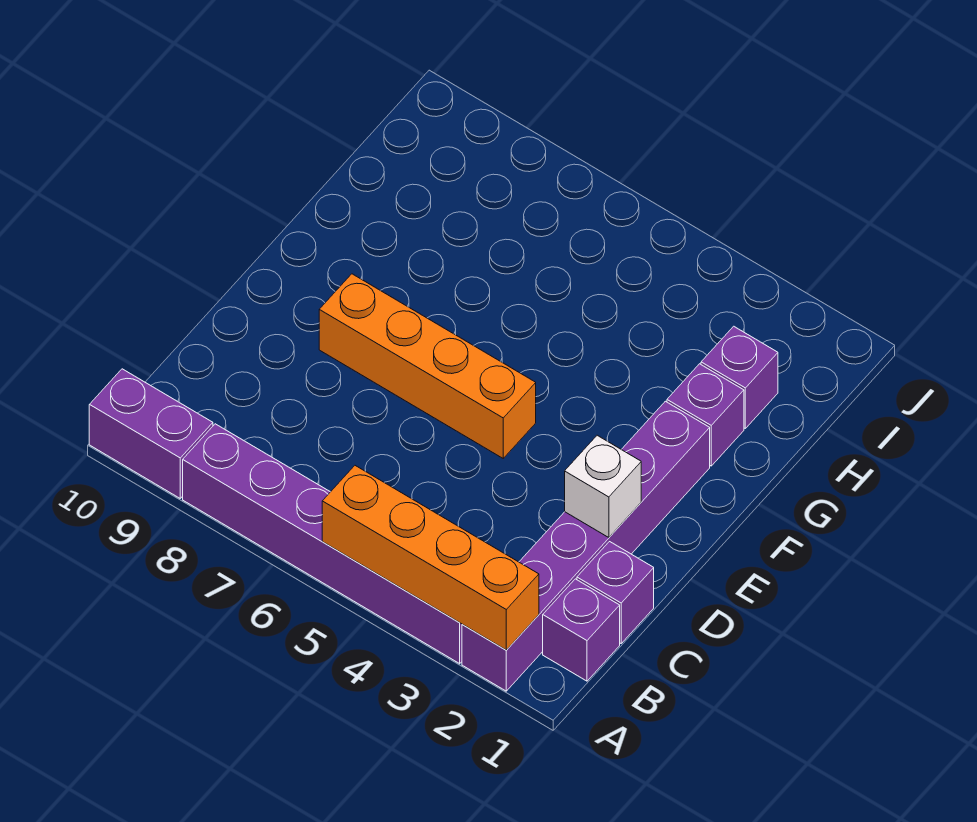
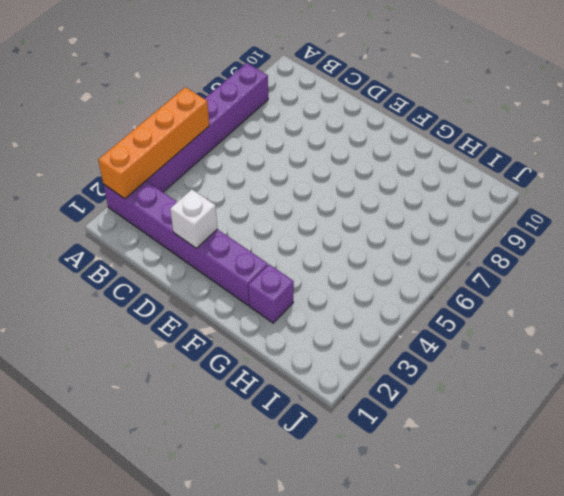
none -> purple brick A9:A10 level 1
none -> purple brick B1 level 1

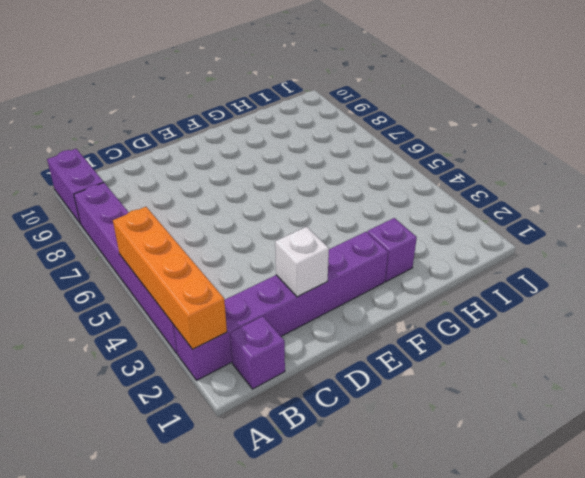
none -> purple brick C1 level 1
none -> orange brick E5:E8 level 1

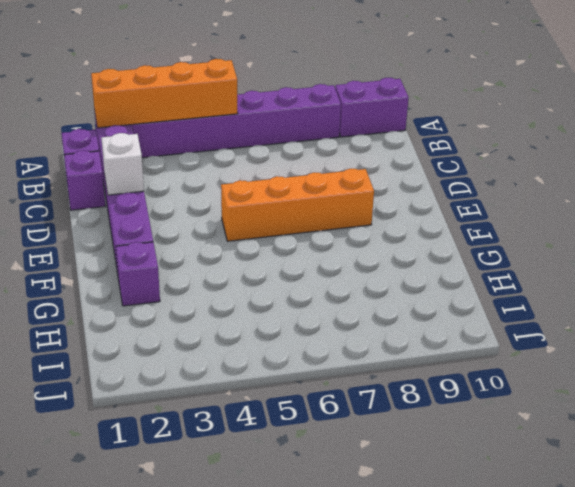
none -> purple brick H2 level 1

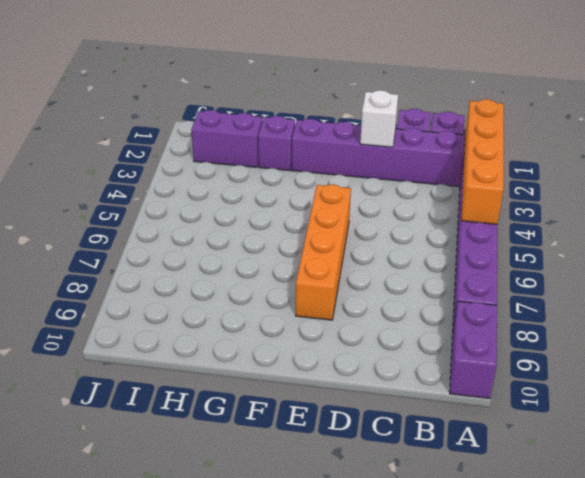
purple brick H2:I2 level 1 -> purple brick H2 level 1

